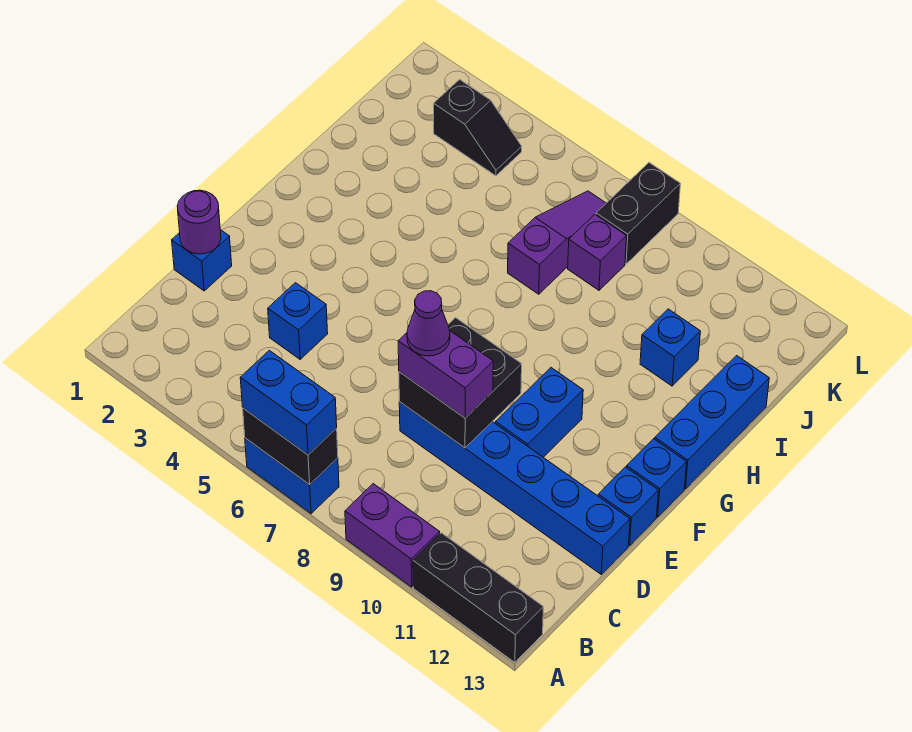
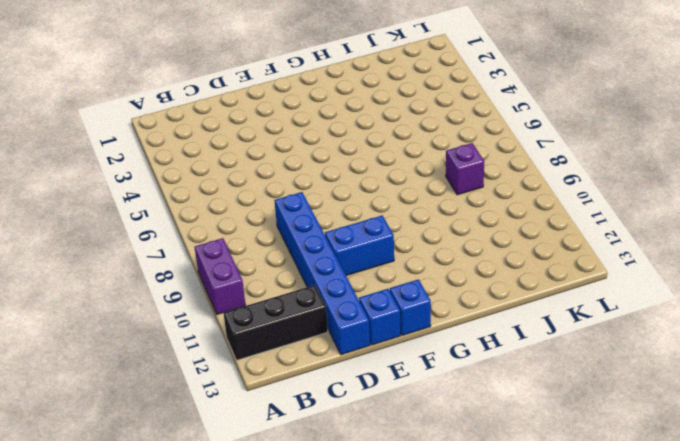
black brick A12:C12 level 1 -> black brick A11:A13 level 1
none -> blue brick A6:A7 level 1
none -> blue brick D1 level 1
none -> blue brick D4 level 1

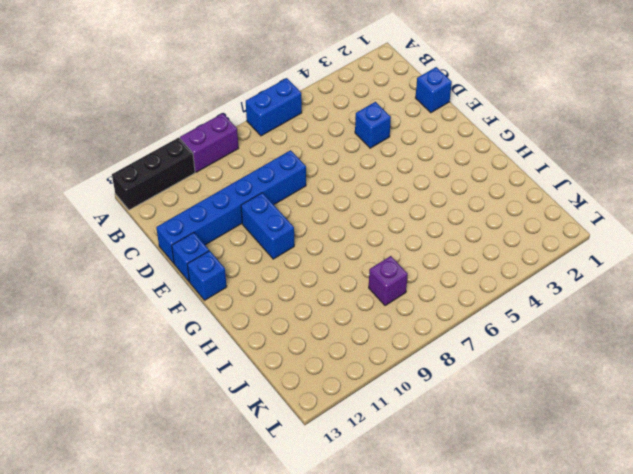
none -> blue brick G13:I13 level 1
none -> purple slope I7:K7 level 1 top I
none -> blue brick I11 level 1

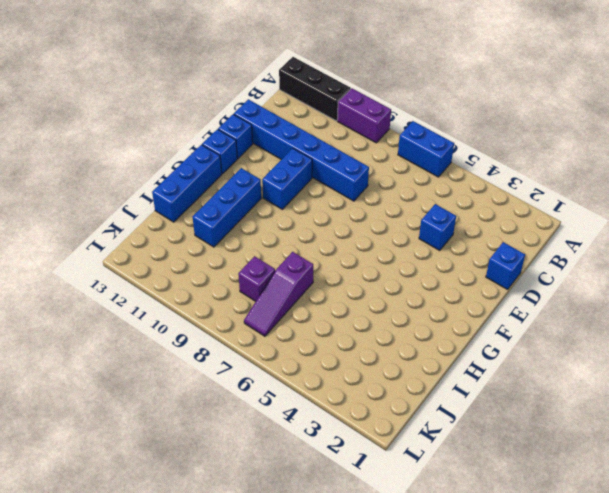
blue brick G11:I11 level 1 -> blue brick I11 level 1
none -> black slope K3:K4 level 1 top 3
none -> black brick K8:L8 level 1
none -> black brick A6:A7 level 2

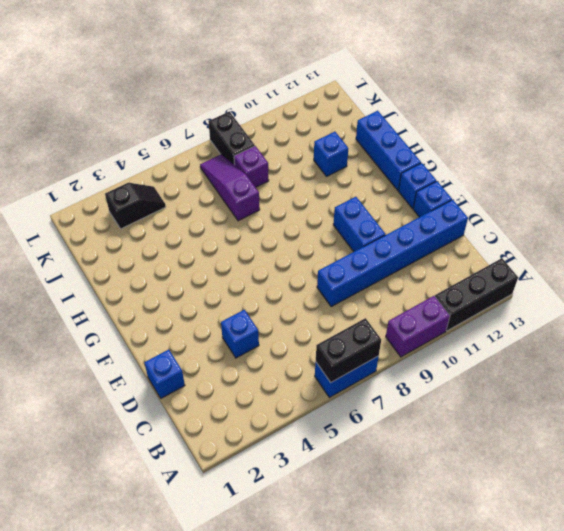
none -> purple round brick D1 level 2
none -> black brick D8:E9 level 2
none -> blue brick A6:A7 level 3

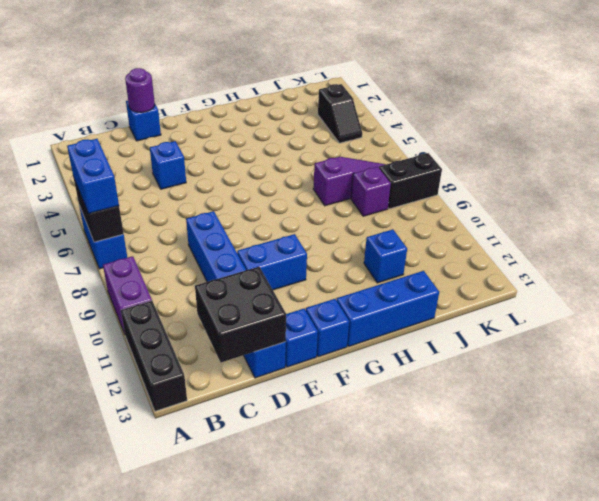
black brick C12:D13 level 2 -> black brick D8:E9 level 2
none -> purple brick D8:D9 level 3
none -> purple cone D8 level 4

